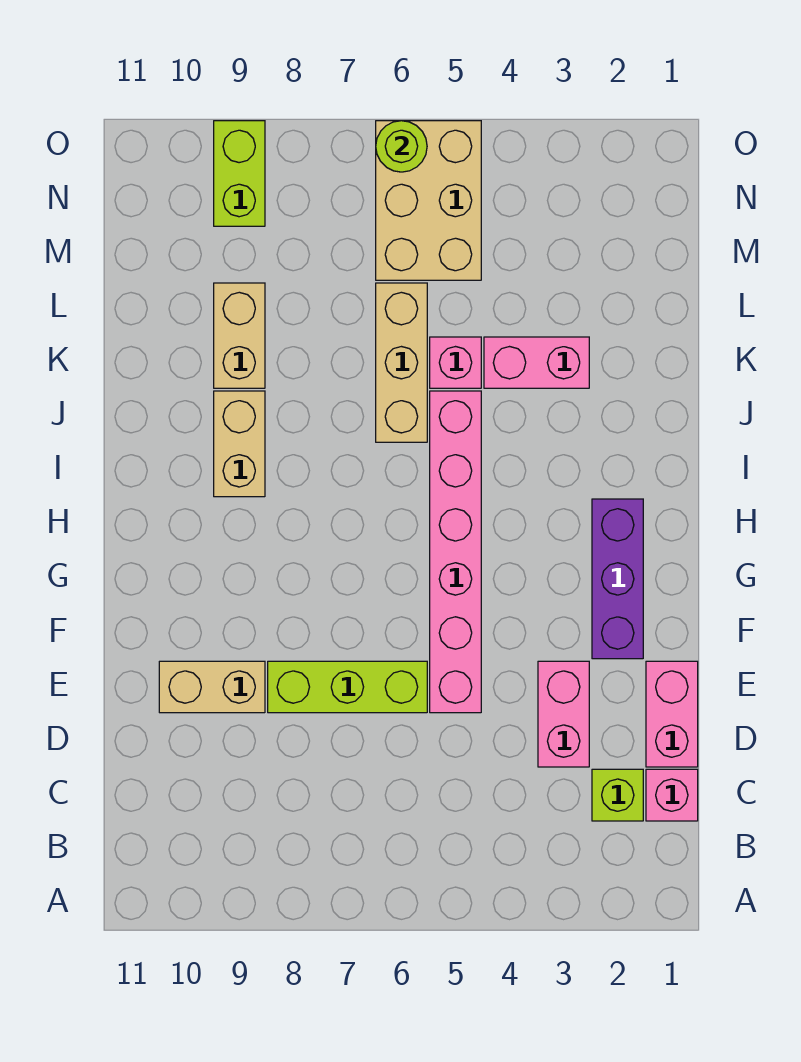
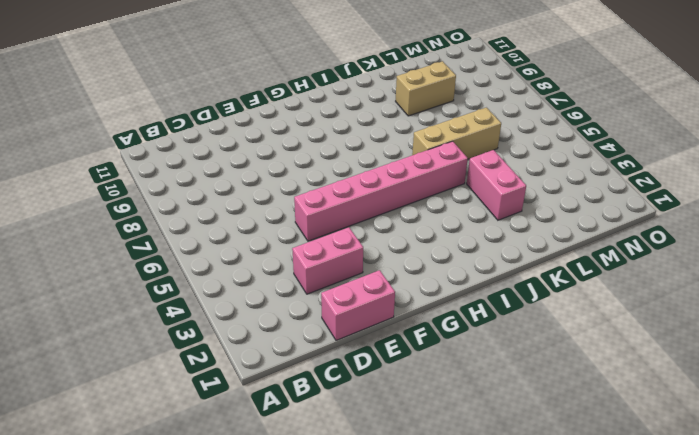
none -> pink brick C1 level 1
none -> lime brick C2 level 1
none -> lime brick E6:E8 level 1

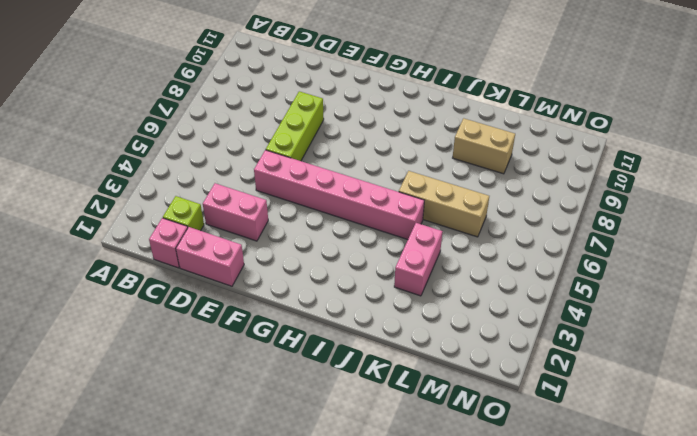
none -> tan brick E9:E10 level 1
none -> purple brick F2:H2 level 1
none -> tan brick I9:J9 level 1

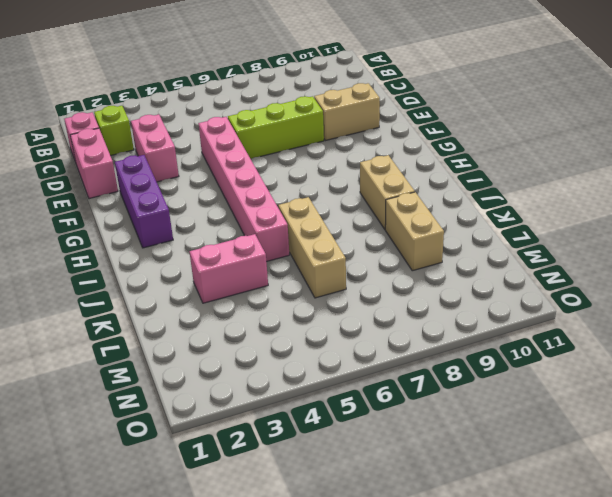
none -> pink brick K5 level 1
none -> tan brick M5:O6 level 1
none -> lime brick N9:O9 level 1

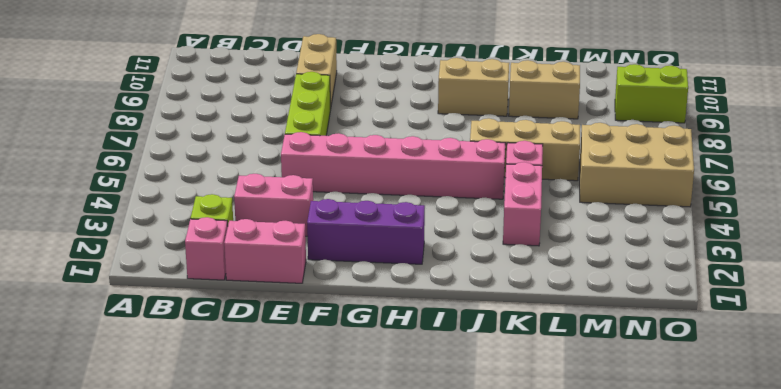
none -> lime round brick O6 level 2

